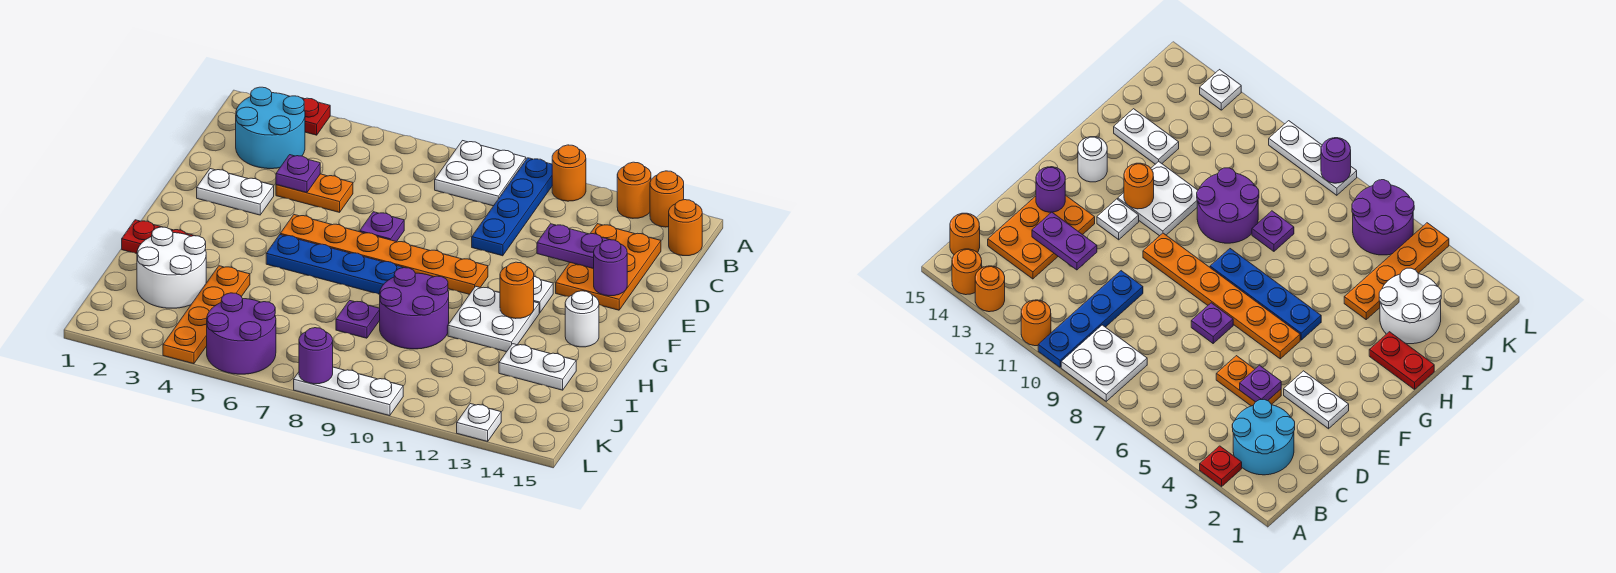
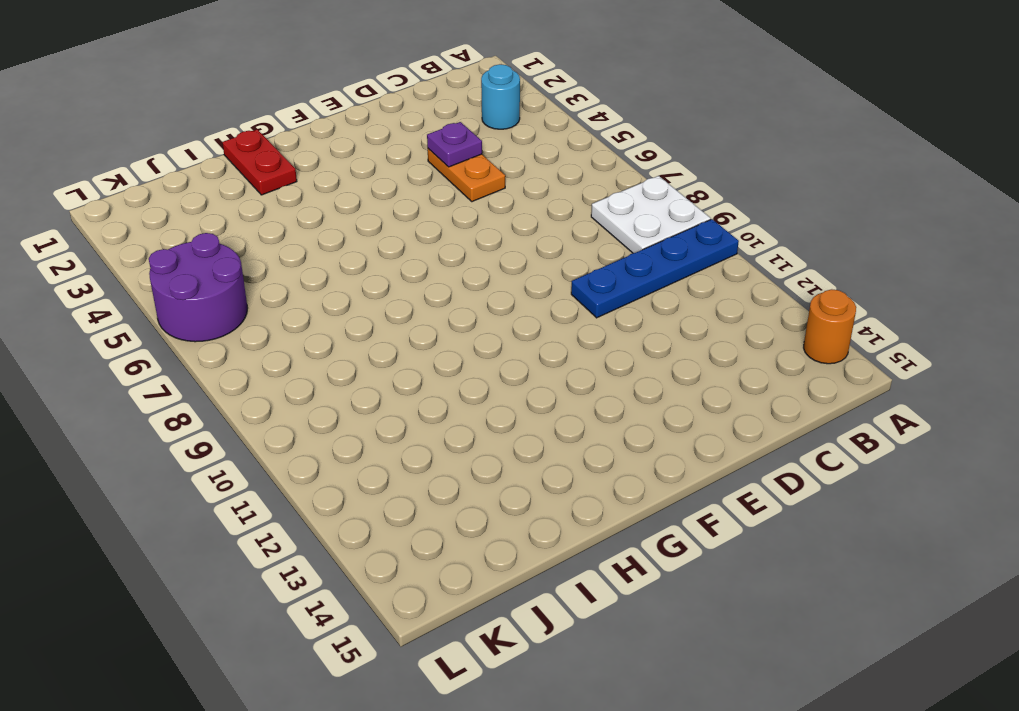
cyan round brick B3 level 1 -> cyan round brick B2:C3 level 1
none -> red plate A3 level 1
none -> orange round brick A11 level 1
none -> orange round brick A13 level 1
none -> orange round brick B15 level 1

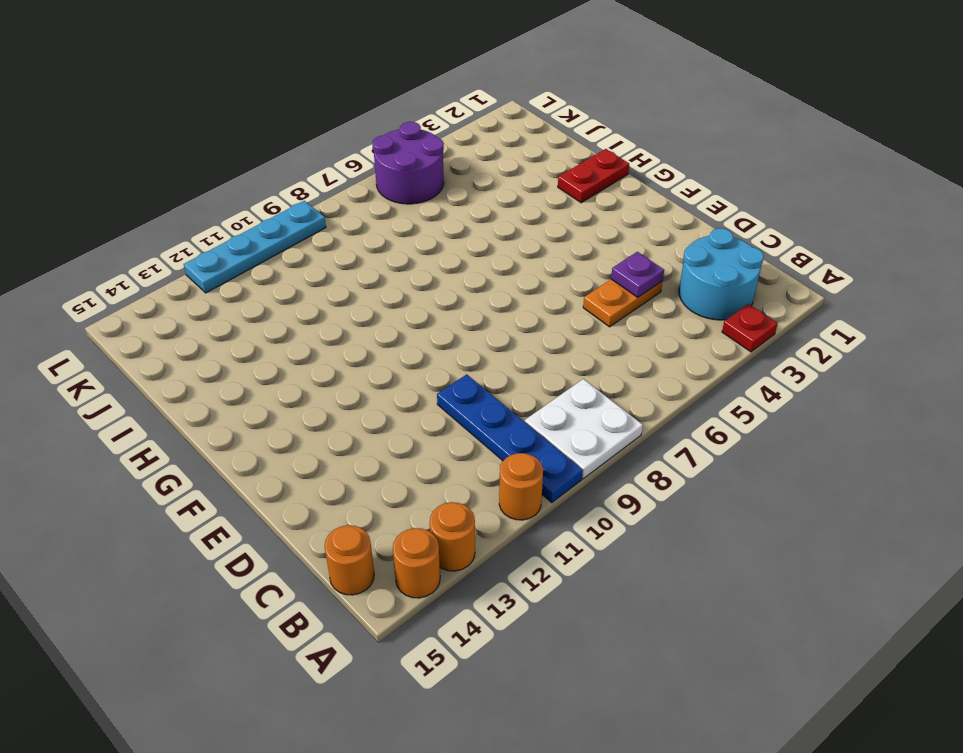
cyan plate L9:L12 level 1 -> white plate L8:L10 level 1
none -> orange plate C13:E14 level 1
none -> white plate E2:E3 level 1
none -> purple plate E7 level 1
none -> orange plate F5:F10 level 1

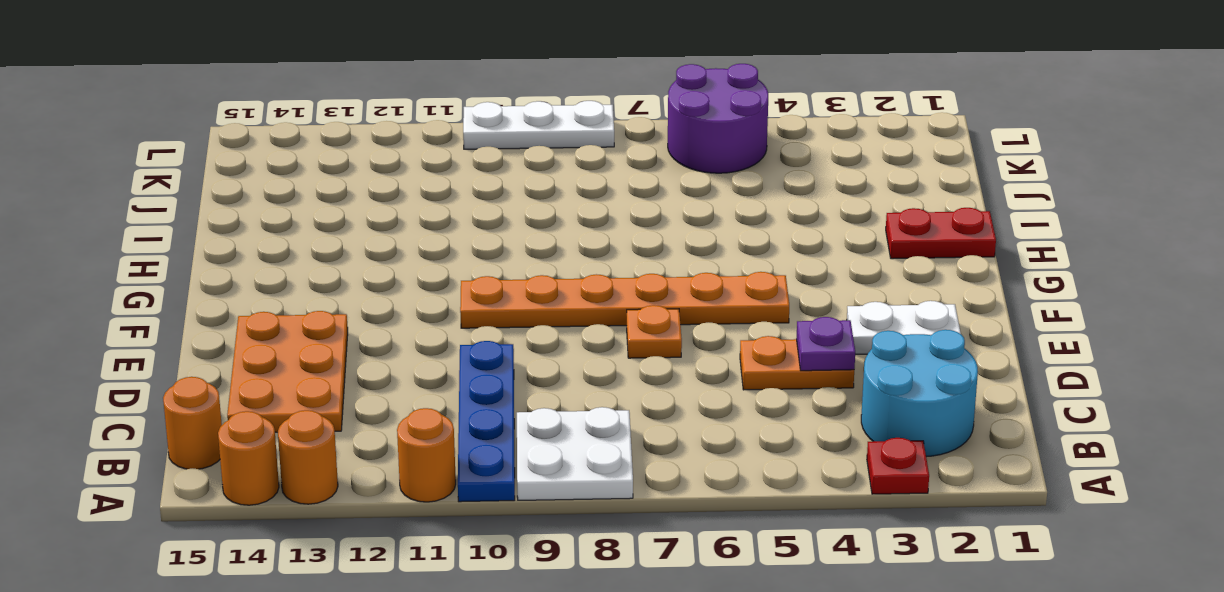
orange plate E7 level 1 -> purple plate E7 level 1
none -> white plate F12 level 1
none -> blue plate G5:G8 level 1
none -> white plate G11:H12 level 1
none -> white round brick G14 level 1

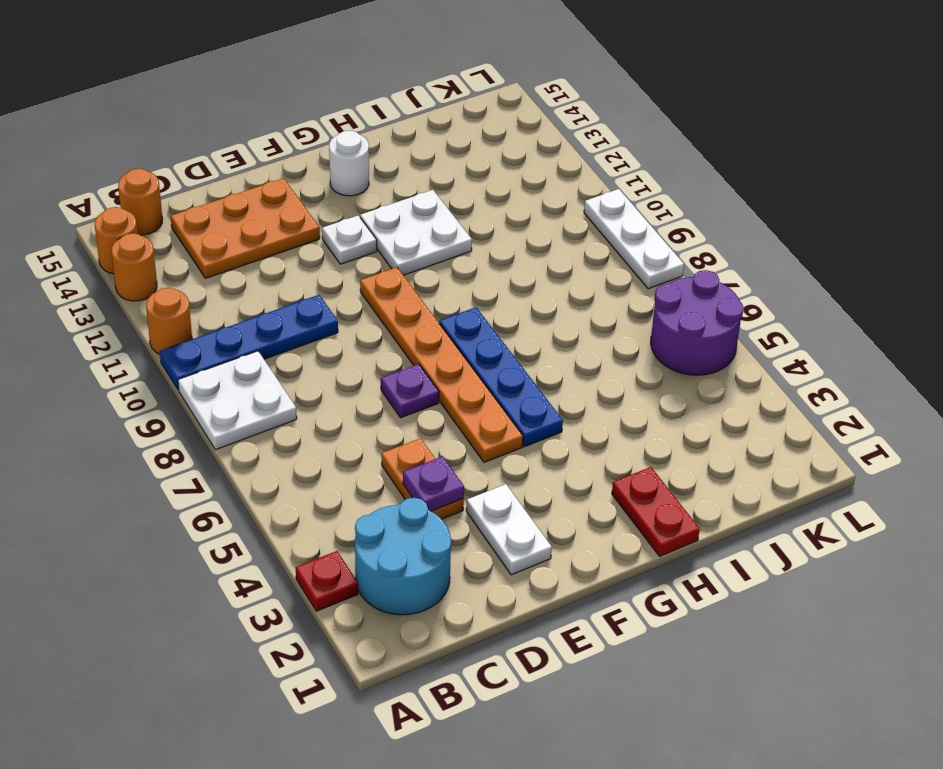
none -> purple round brick H9:I10 level 1
none -> white round brick I2:J3 level 1
none -> orange plate I4:L4 level 1
none -> purple plate I8 level 1

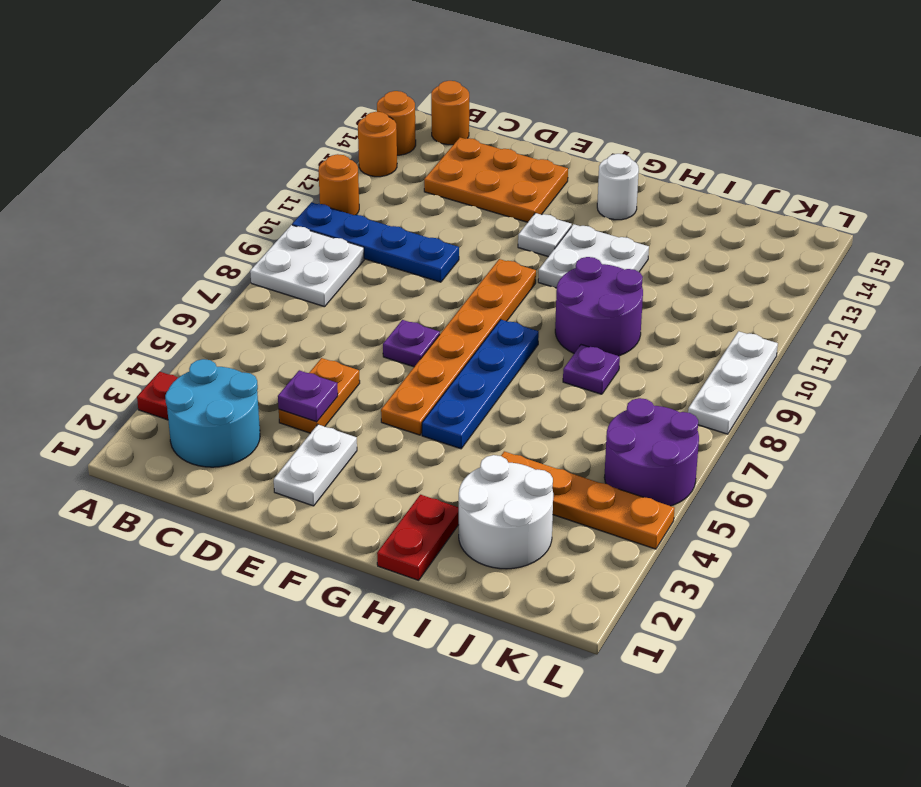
none -> white plate I13:I14 level 1
none -> white plate L13 level 1
none -> purple plate D12:D13 level 2
none -> purple round brick E14 level 2

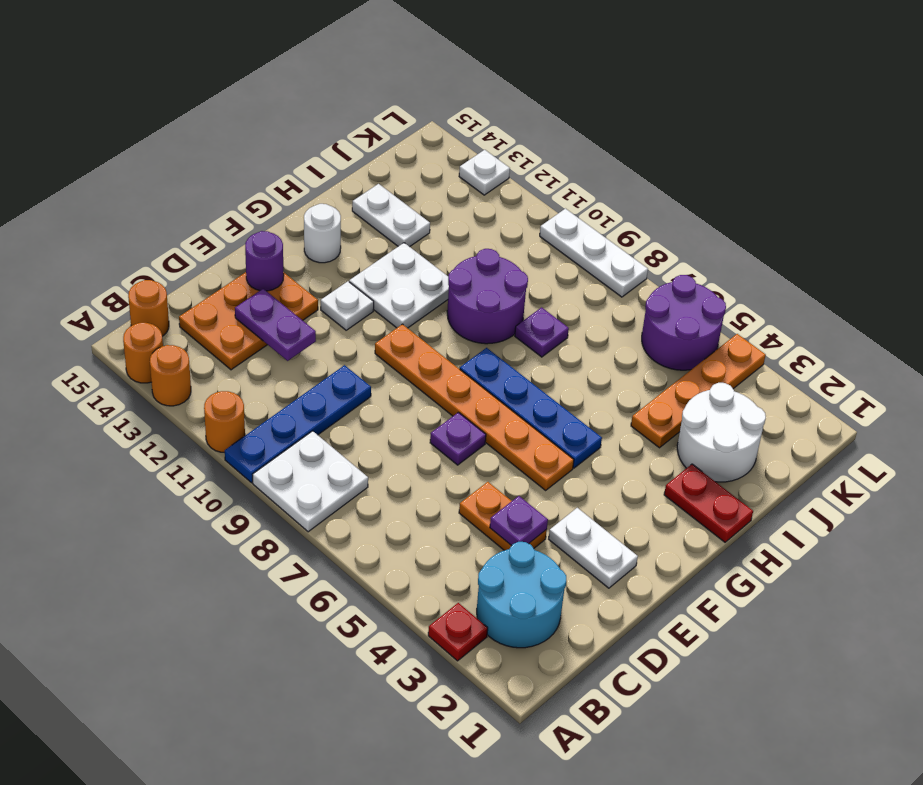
none -> orange round brick G12 level 2
none -> purple round brick L8 level 2

